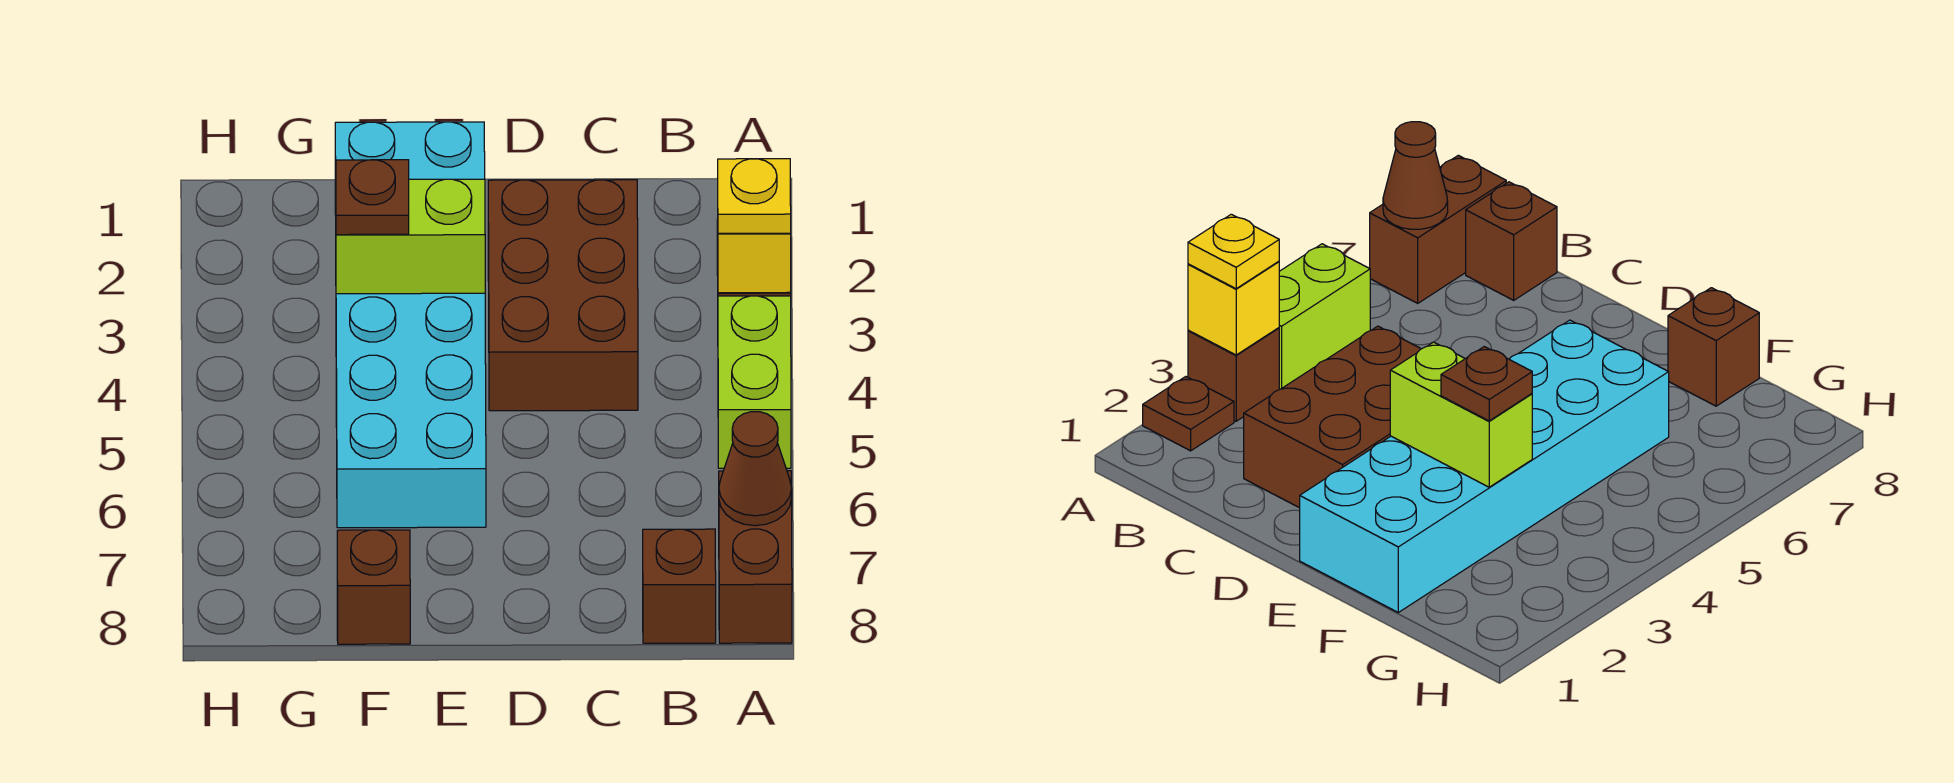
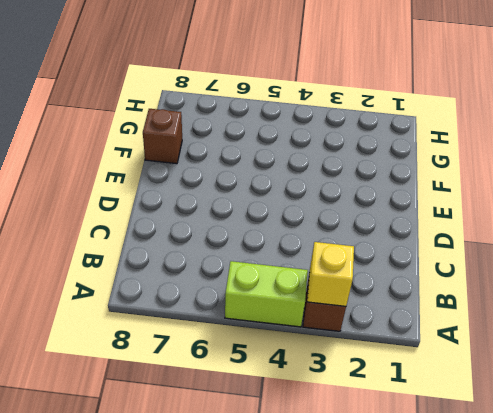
none -> brown plate A2 level 1
none -> brown brick A7:A8 level 1
none -> brown brick B8 level 1

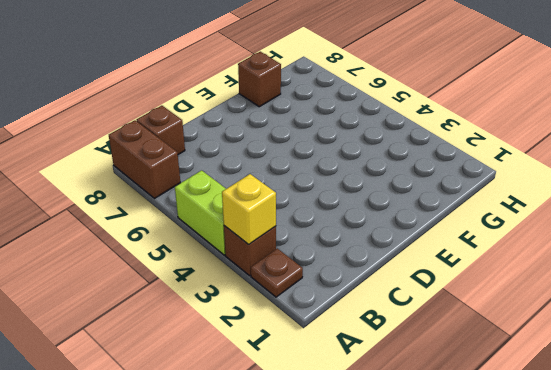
none -> brown brick C2:D4 level 1
none -> cyan brick E1:F6 level 1
none -> brown cone A7 level 2

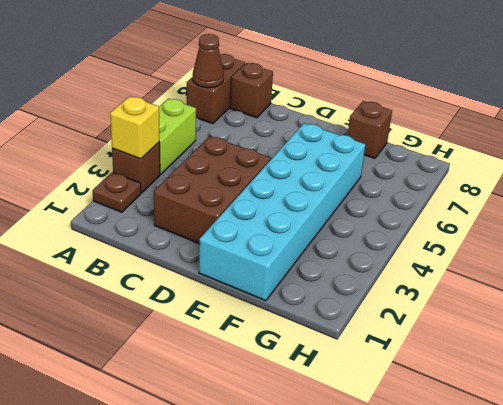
none -> lime brick E3:F3 level 2
none -> yellow plate A3 level 3
none -> brown plate F3 level 3

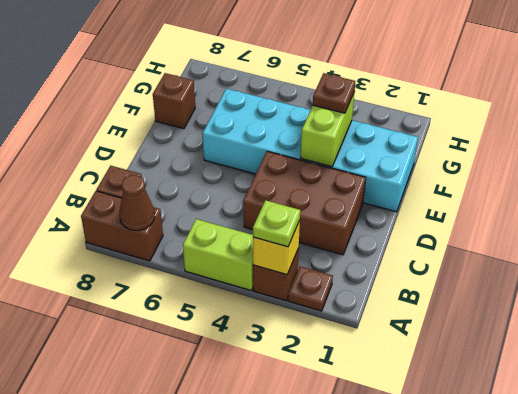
lime plate A3 level 3 -> yellow plate A3 level 3

